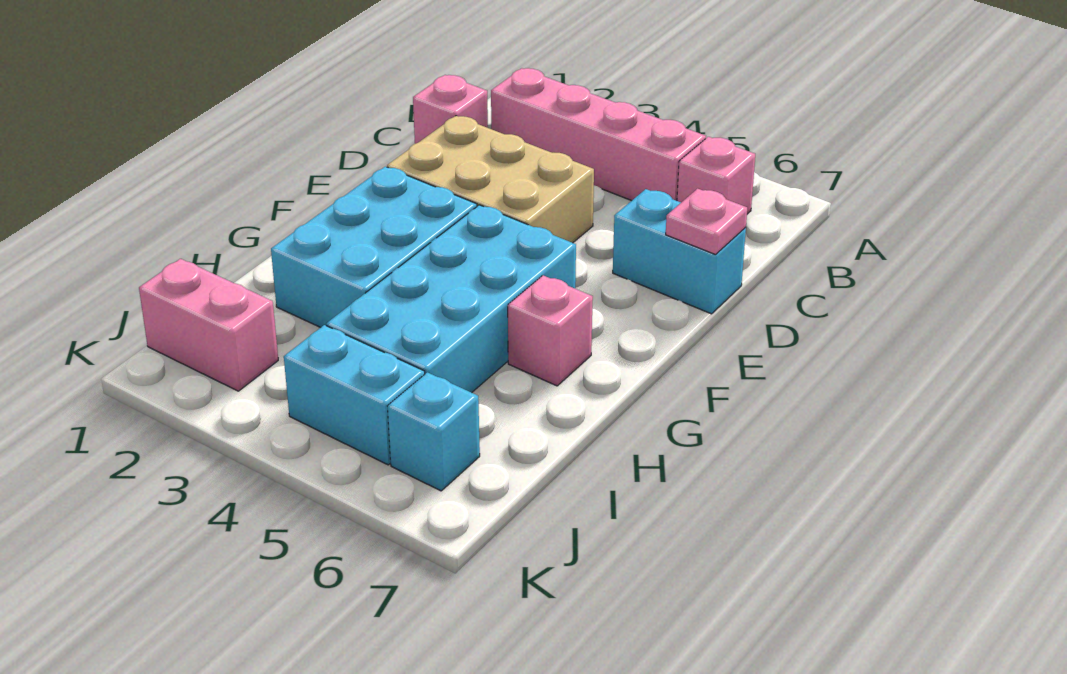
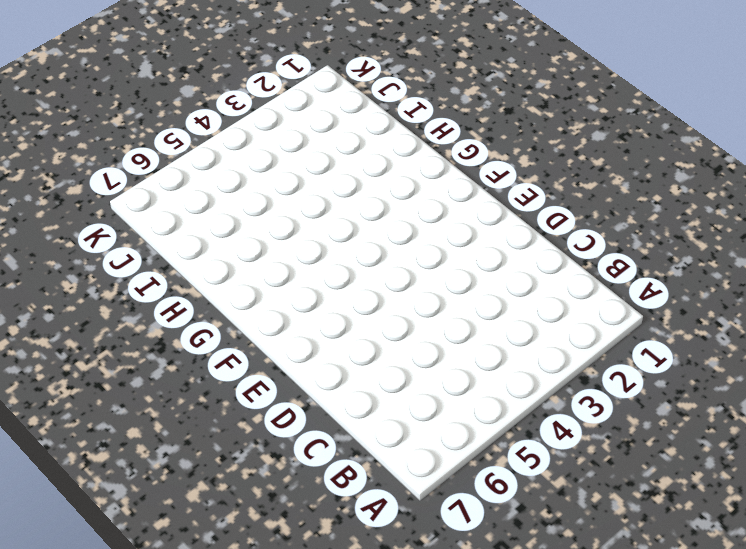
none -> pink brick B2:B5 level 1
none -> pink brick B6 level 1
none -> pink brick C1 level 1

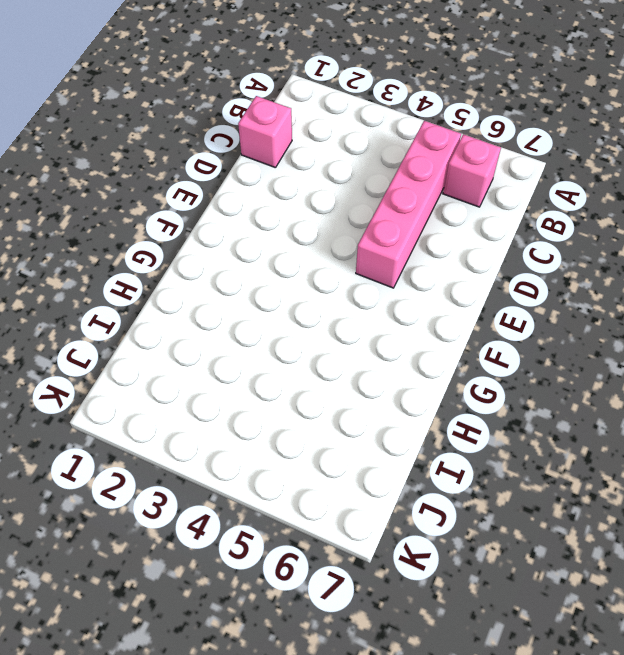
pink brick B5:E5 level 1 -> pink brick B2:B5 level 1
none -> tan brick D2:E4 level 1
none -> cyan brick D6:D7 level 1
none -> cyan brick F2:H3 level 1

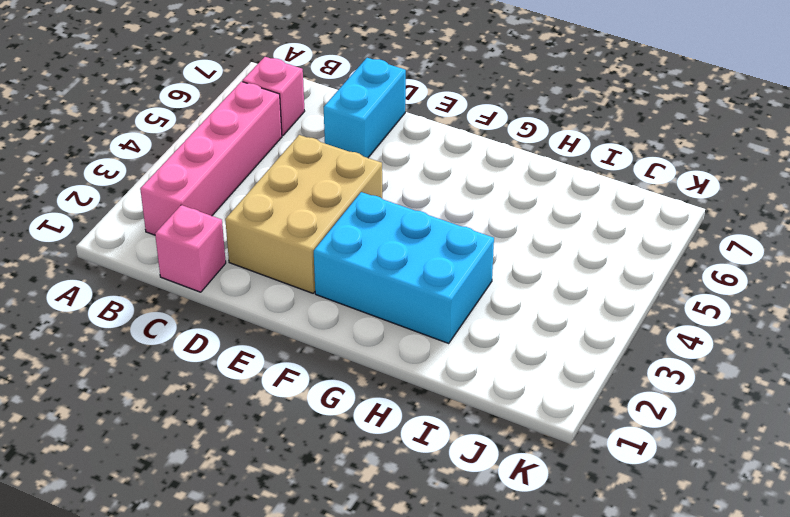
none -> cyan brick F4:I5 level 1
none -> pink brick G6 level 1
none -> pink brick J1:J2 level 1

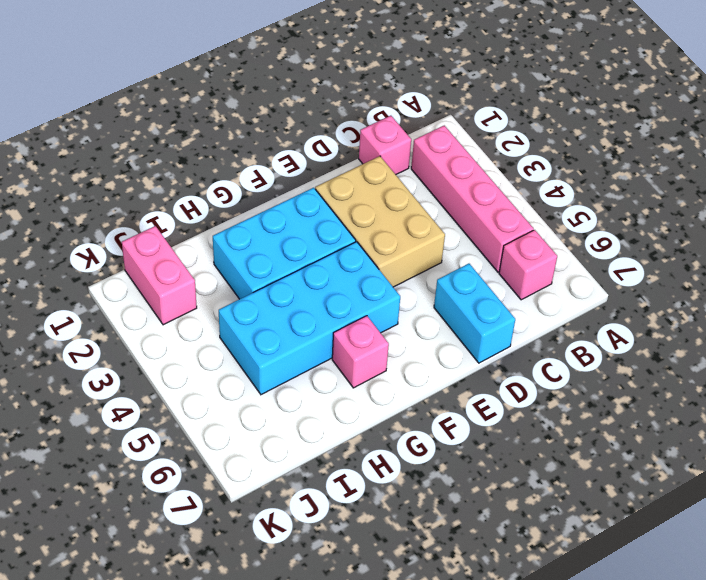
none -> cyan brick J4:J5 level 1
none -> cyan brick J6 level 1
none -> pink plate D7 level 2

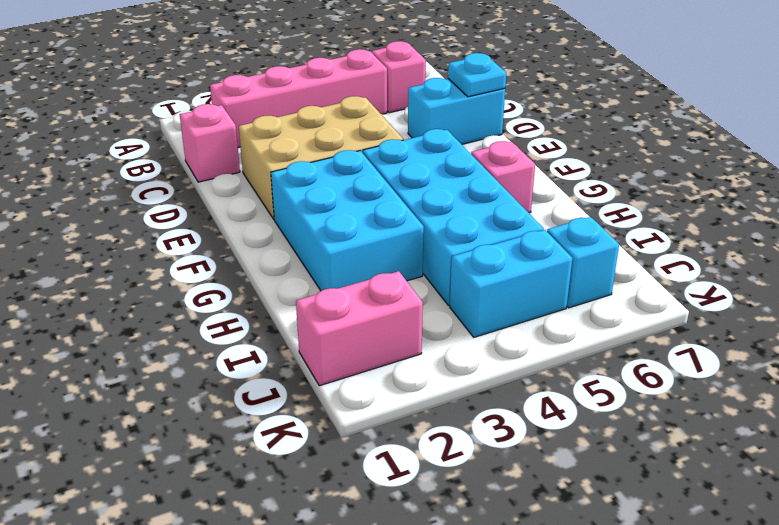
cyan plate D7 level 2 -> pink plate D7 level 2

